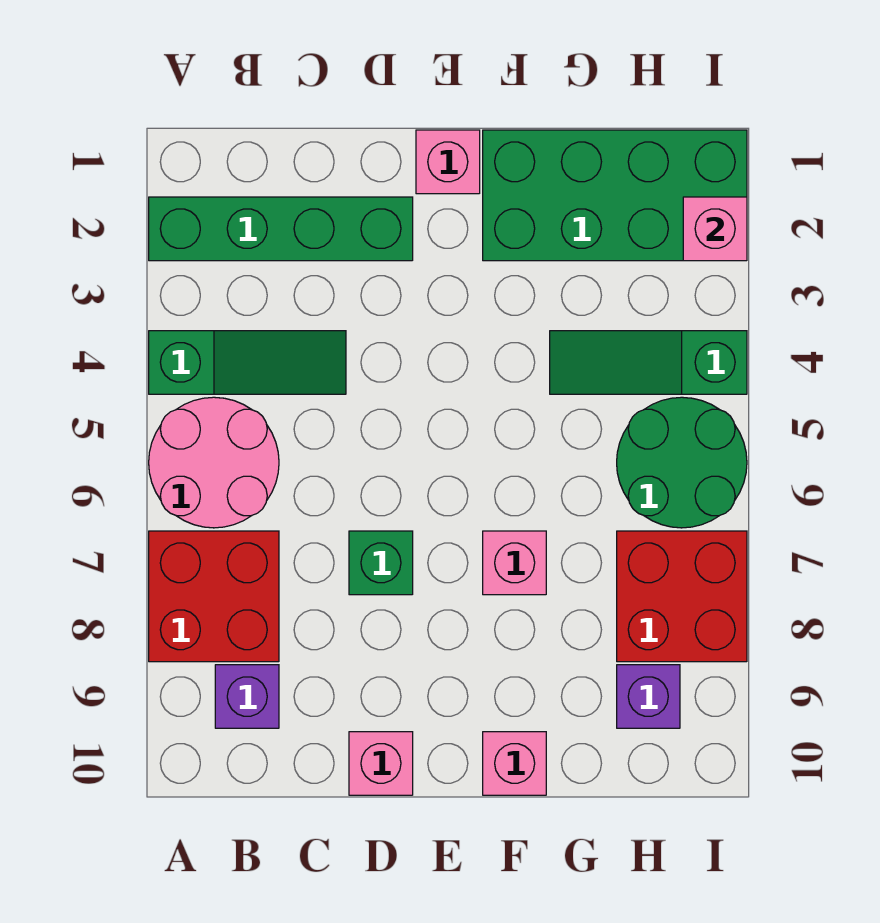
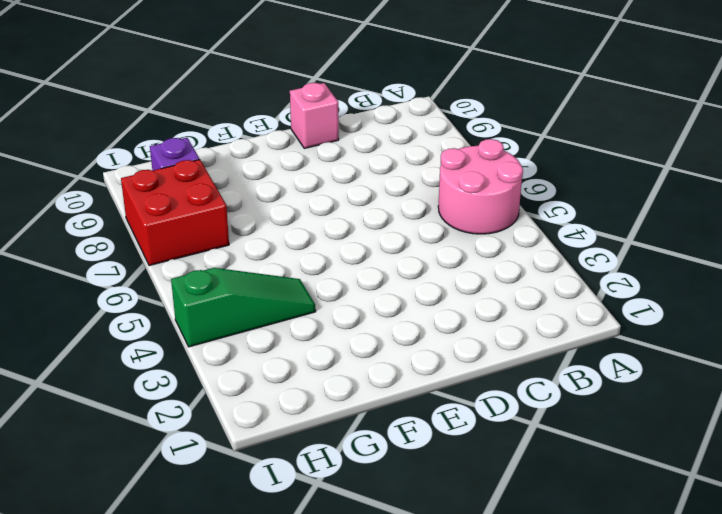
none -> green brick A2:D2 level 1
none -> green slope A4:C4 level 1 top A
none -> red brick A7:B8 level 1

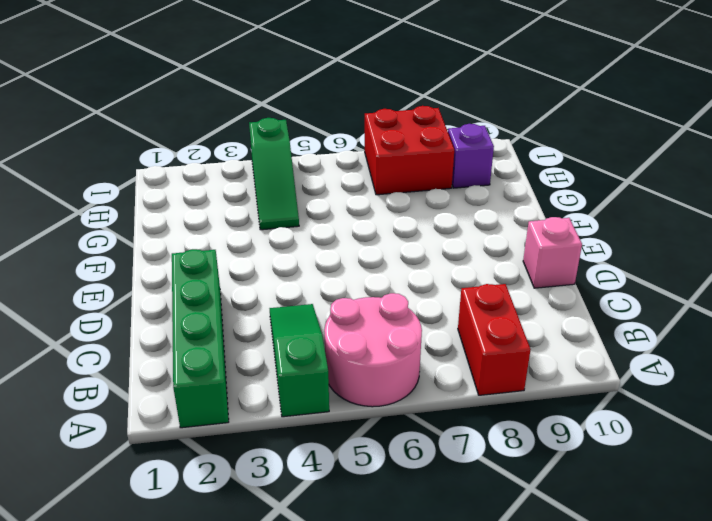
red brick A8:B8 level 1 -> red brick A7:B8 level 1
none -> purple brick B9 level 1
none -> green brick D7 level 1
none -> pink brick E1 level 1

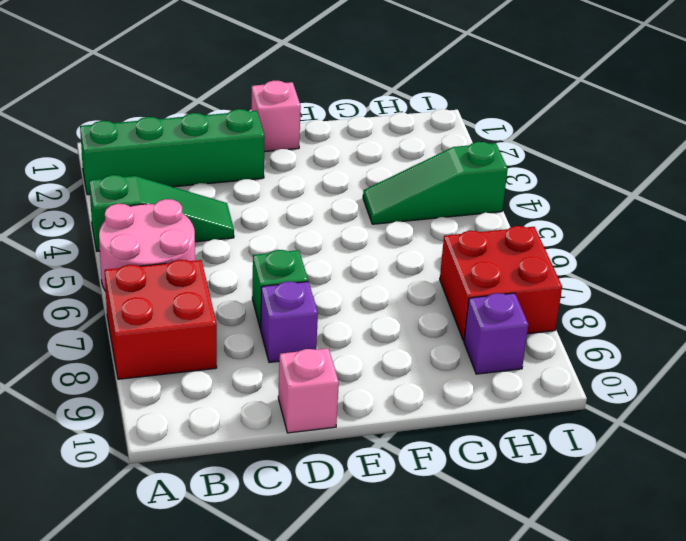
purple brick D8 level 1 -> purple brick B9 level 1
none -> green brick F1:I2 level 1
none -> pink brick F7 level 1
none -> pink brick F10 level 1

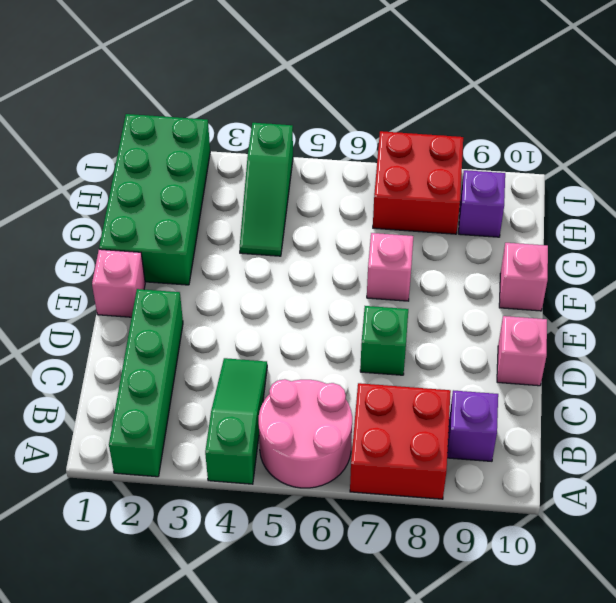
none -> green round brick H5:I6 level 1
none -> pink brick I2 level 2

